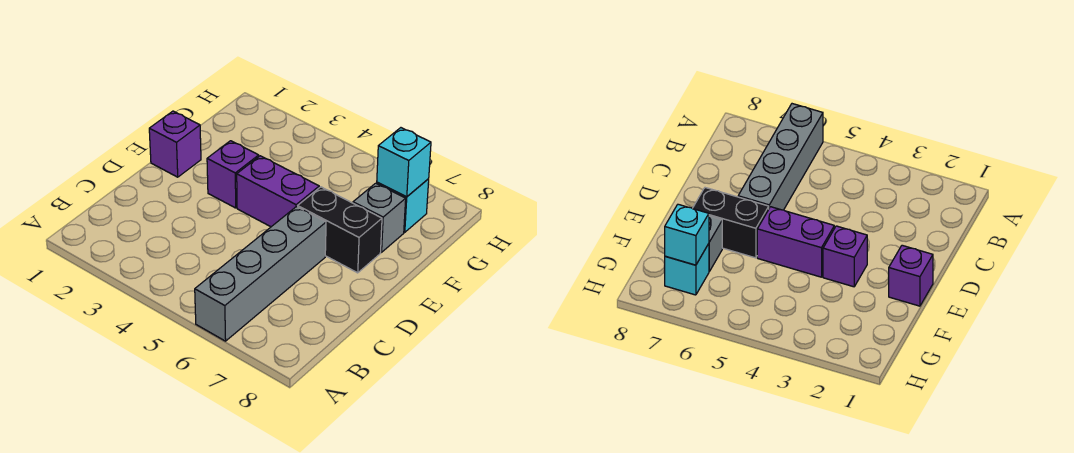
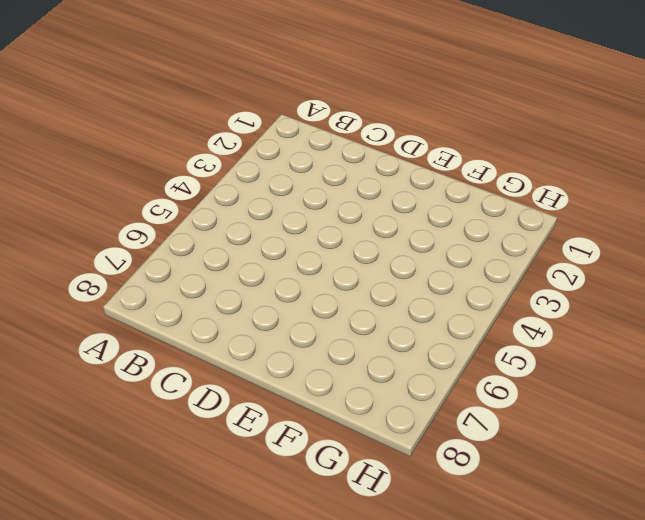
none -> grey brick A6:D6 level 1
none -> purple brick E1 level 1

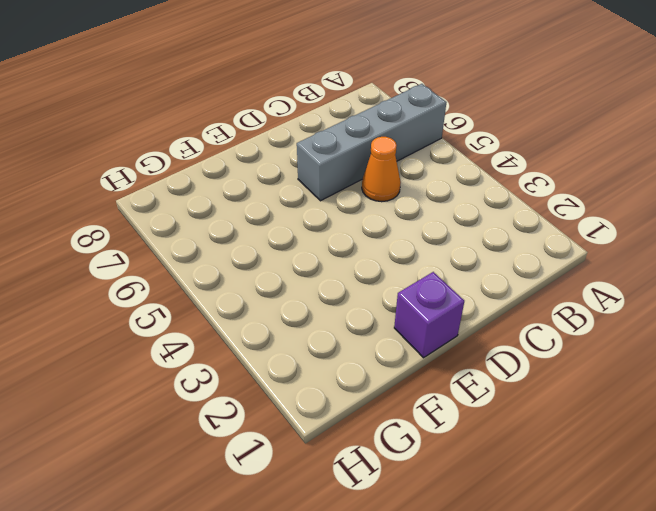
orange cone C5 level 1 -> none
none -> purple brick E3 level 1
none -> purple brick E4:E5 level 1

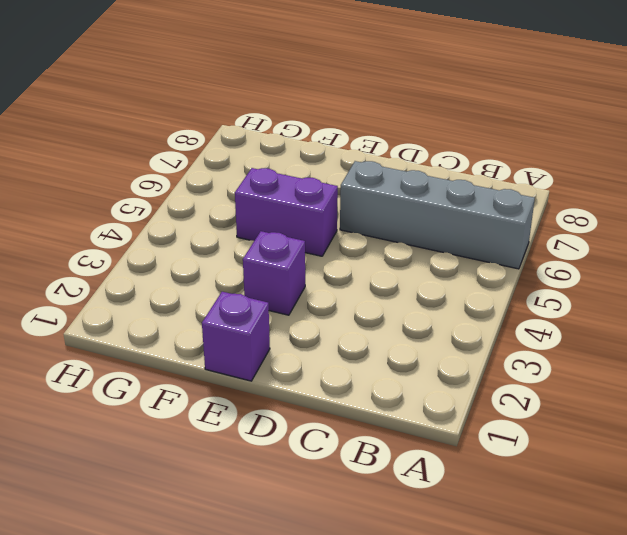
purple brick E5:F5 level 1 -> purple brick E4:E5 level 1
none -> black brick E6:E7 level 1
none -> grey brick F7 level 1

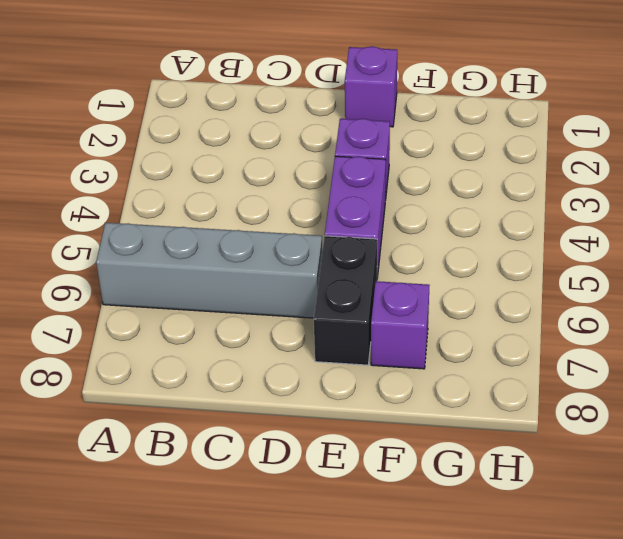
purple brick F7 level 1 -> grey brick F7 level 1
none -> cyan brick G7 level 1
none -> cyan brick G7 level 2

